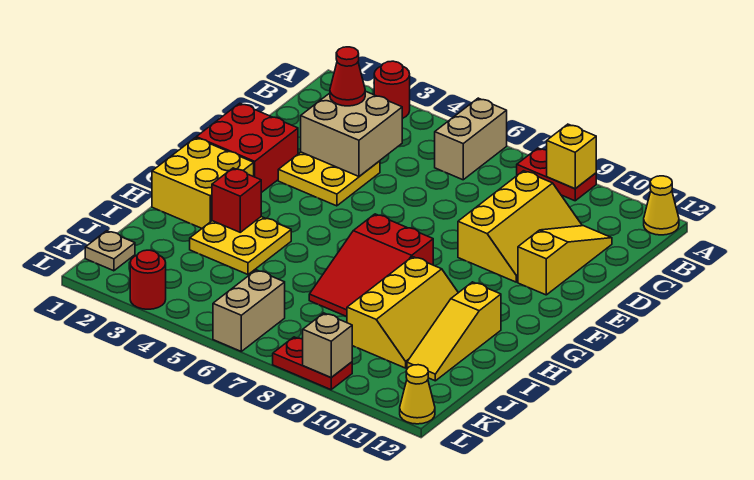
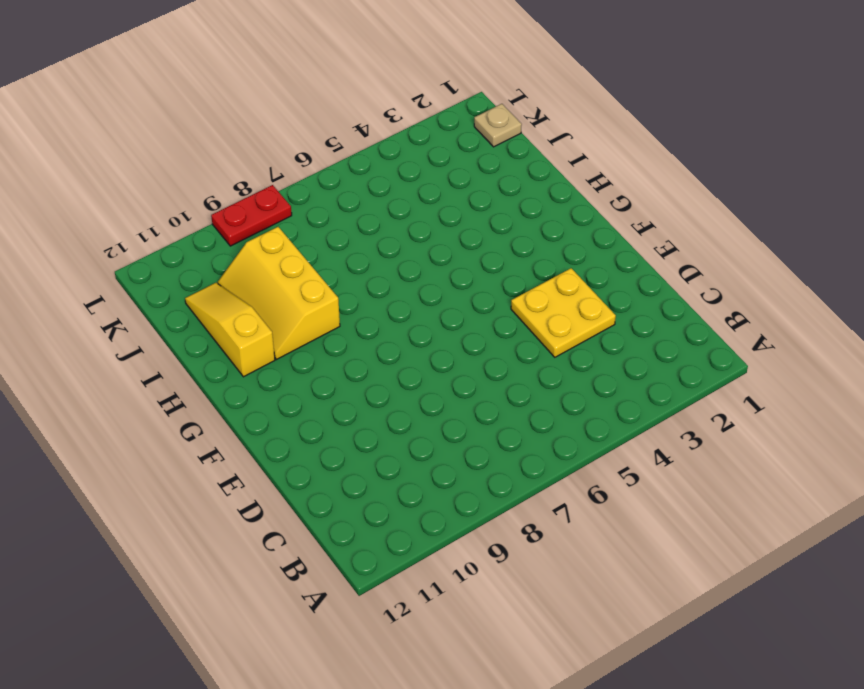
none -> red round brick A3 level 1
none -> tan brick A6:B6 level 1
none -> red plate A8:A9 level 1

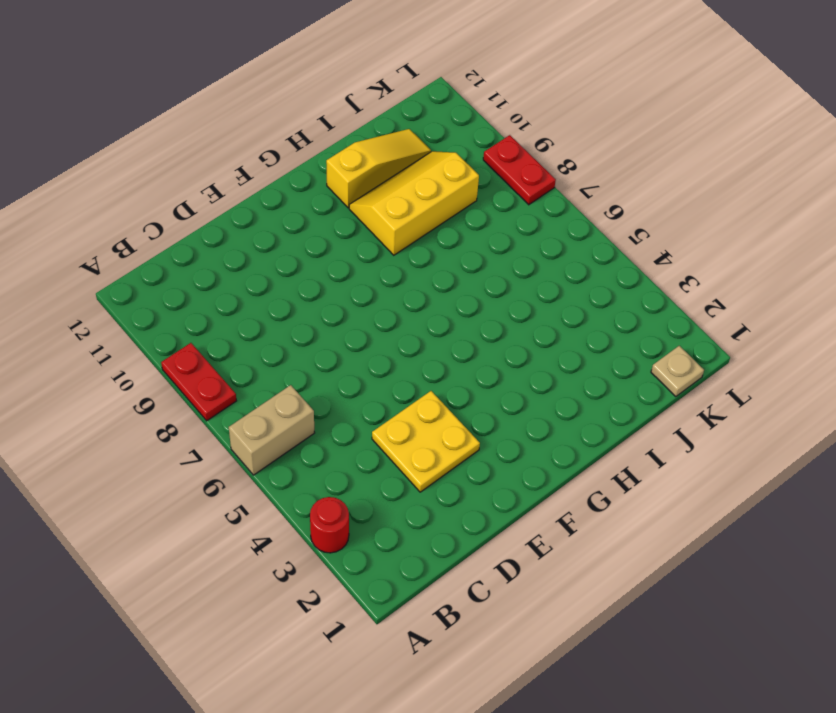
none -> yellow cone A12 level 1
none -> yellow slope C9:E10 level 1 top 9
none -> yellow slope C11:E11 level 1 top E

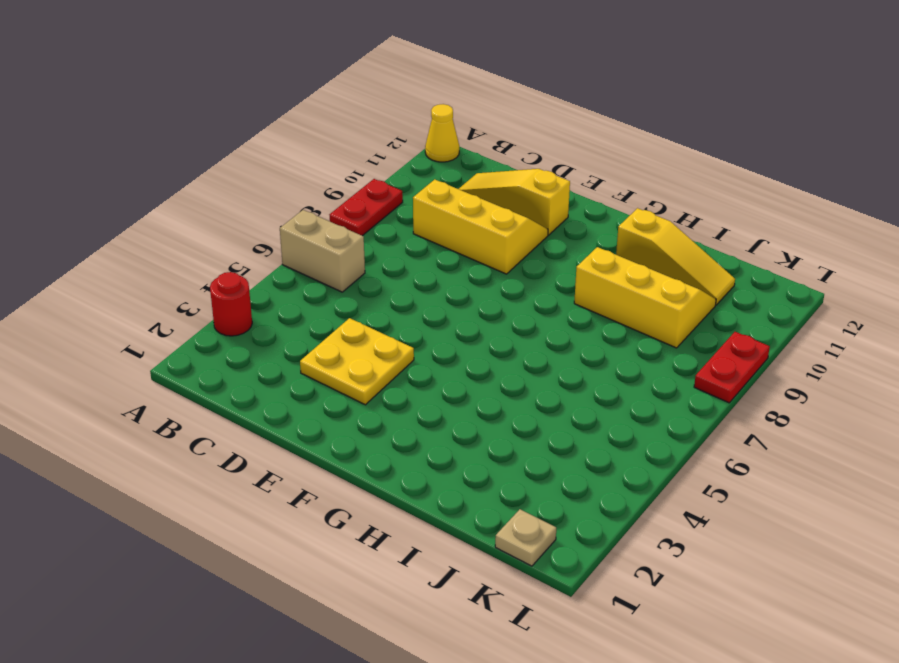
none -> red brick E1:F2 level 1
none -> yellow brick G1:H2 level 1
none -> red slope G7:I8 level 1 top G

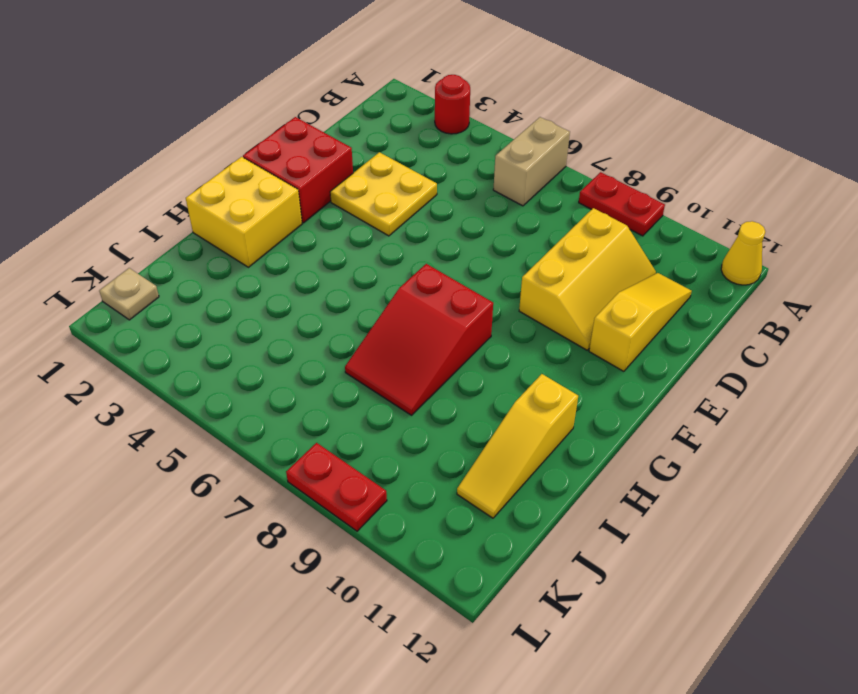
none -> yellow plate H3:I4 level 1
none -> yellow slope H9:J10 level 1 top 9
none -> tan brick K6:L6 level 1

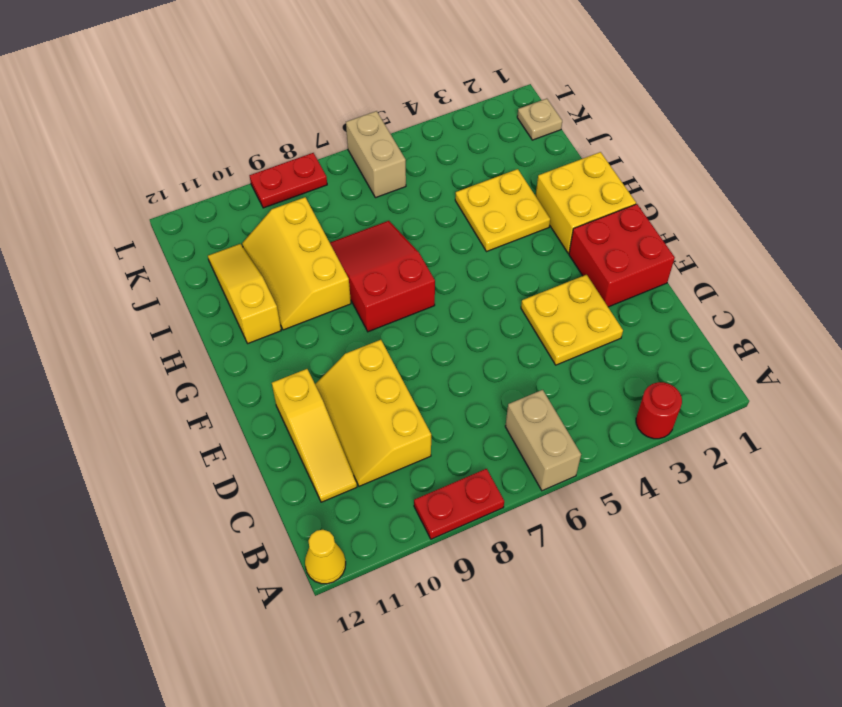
none -> red round brick L3 level 1
none -> yellow cone L12 level 1
none -> yellow brick A9 level 2

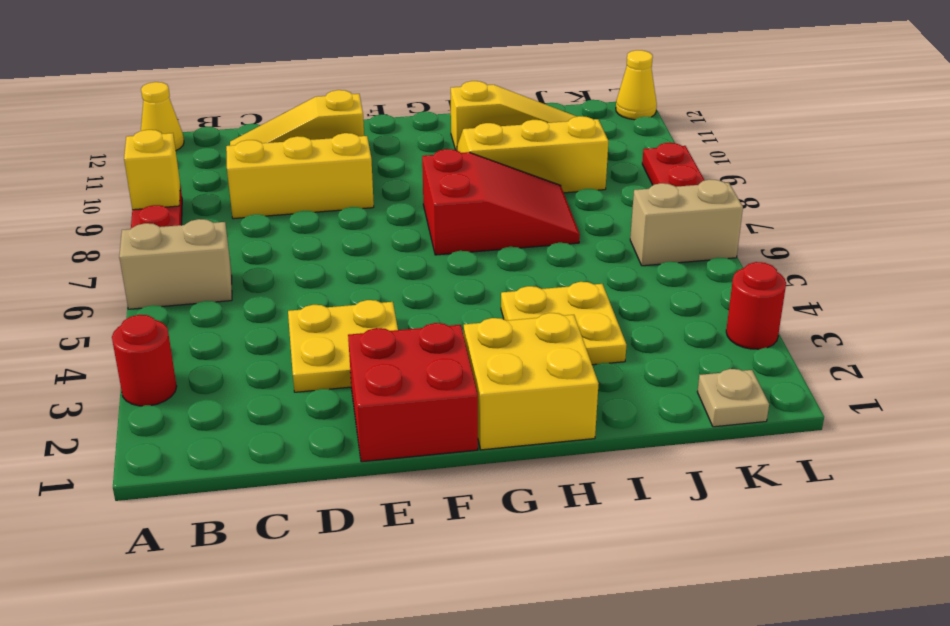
none -> tan brick C3:D4 level 2
none -> red brick H3 level 2
none -> tan brick L9 level 2

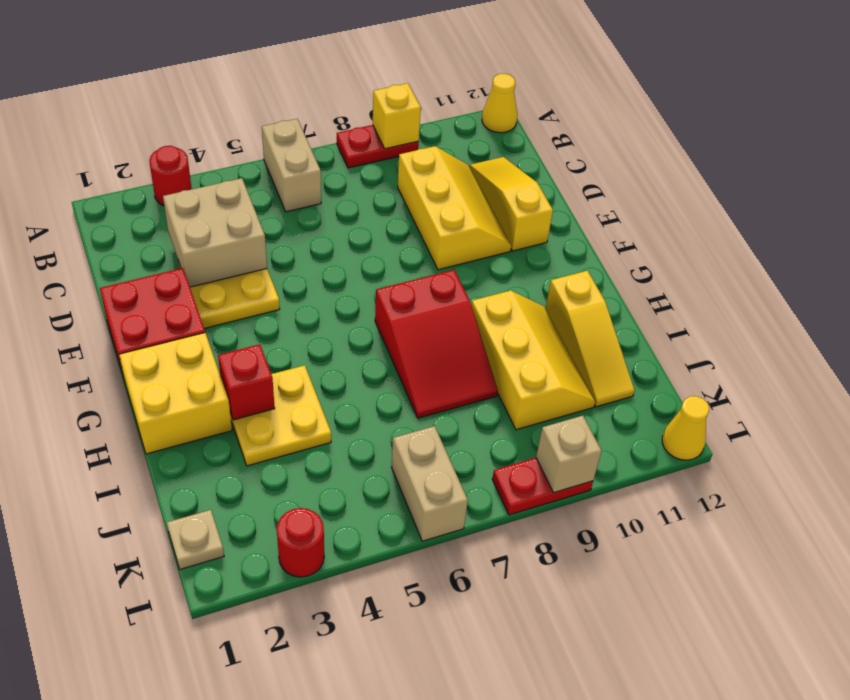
none -> red cone C3 level 3

